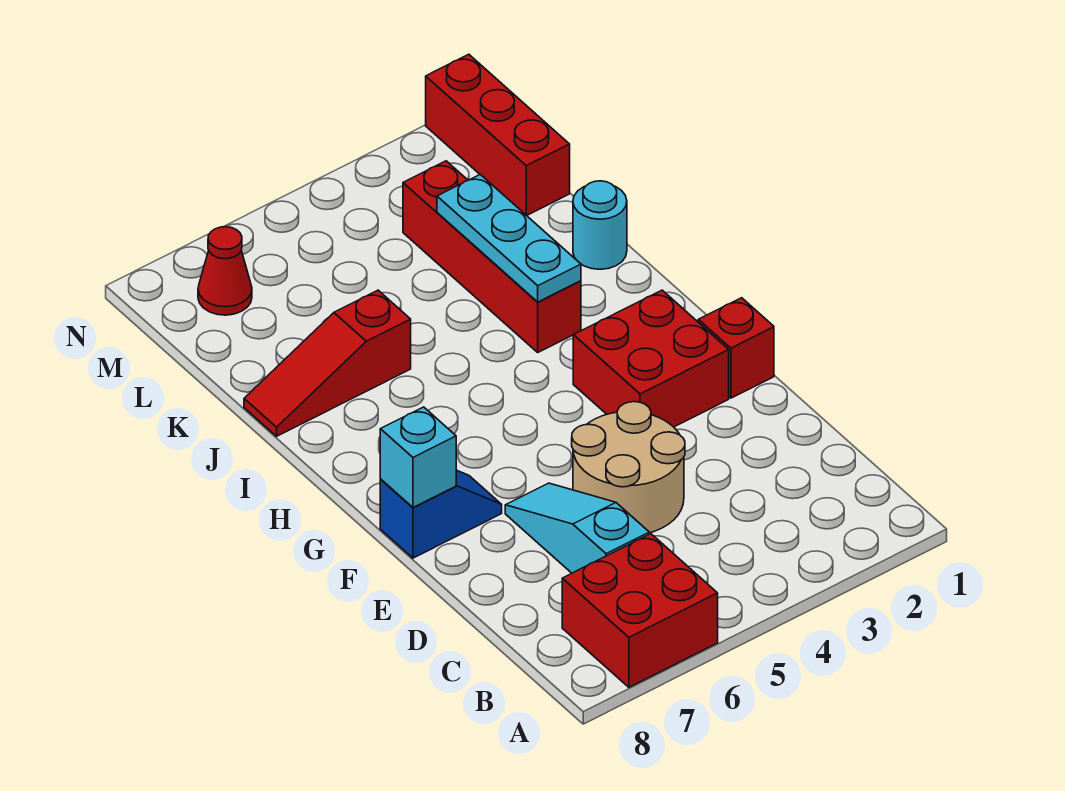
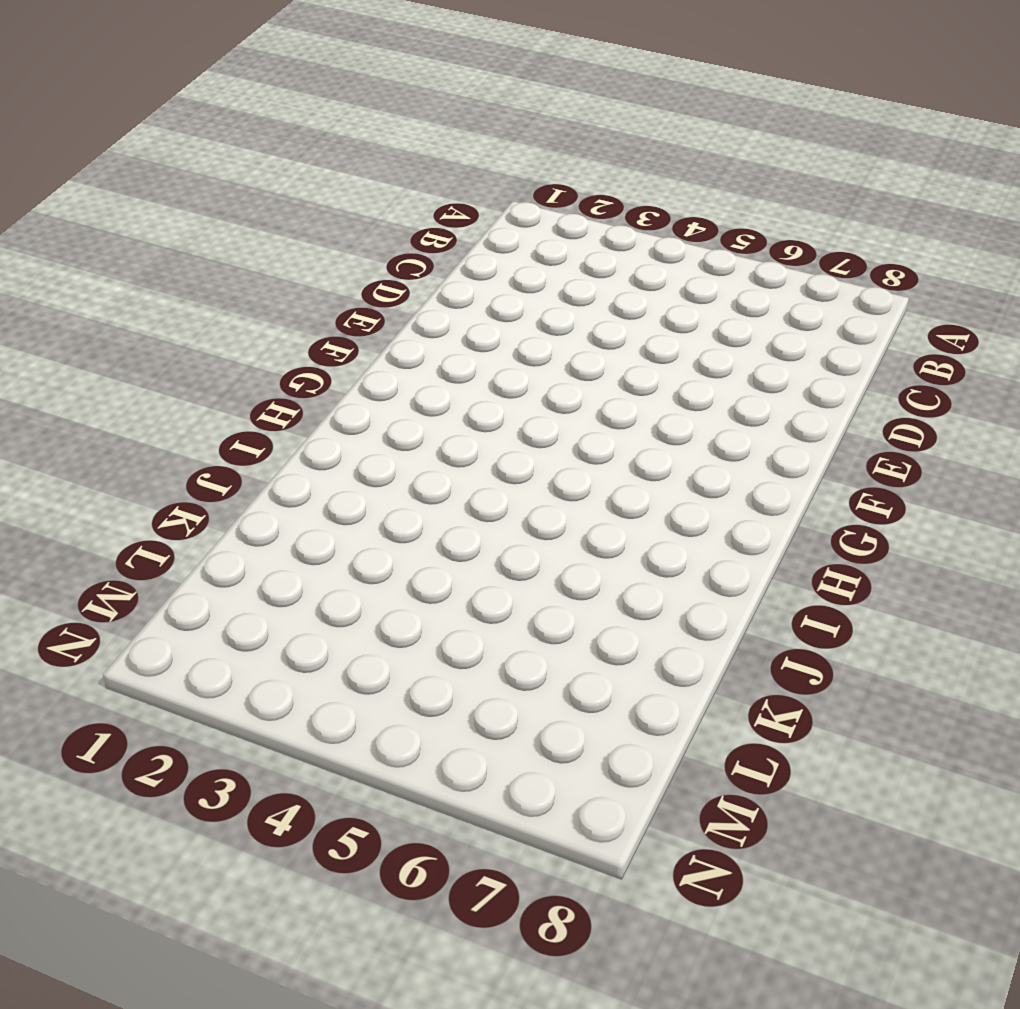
none -> red brick A6:B7 level 1
none -> cyan slope C6:E6 level 1 top C
none -> tan round brick D4:E5 level 1

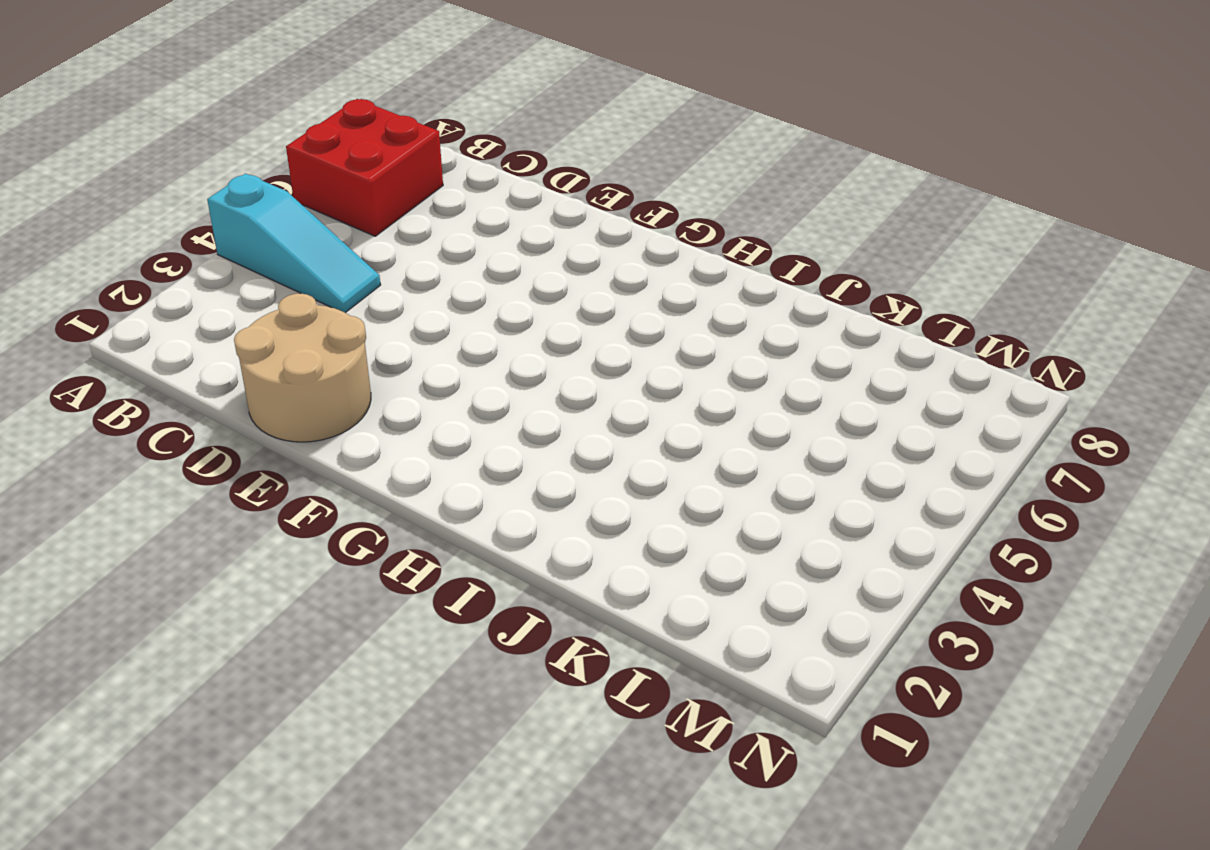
cyan slope A4:C4 level 1 top A -> cyan slope C6:E6 level 1 top C
tan round brick D1:E2 level 1 -> tan round brick D4:E5 level 1
none -> red brick F1 level 1
none -> red brick F2:G3 level 1
none -> blue slope F7:F8 level 1 top 8

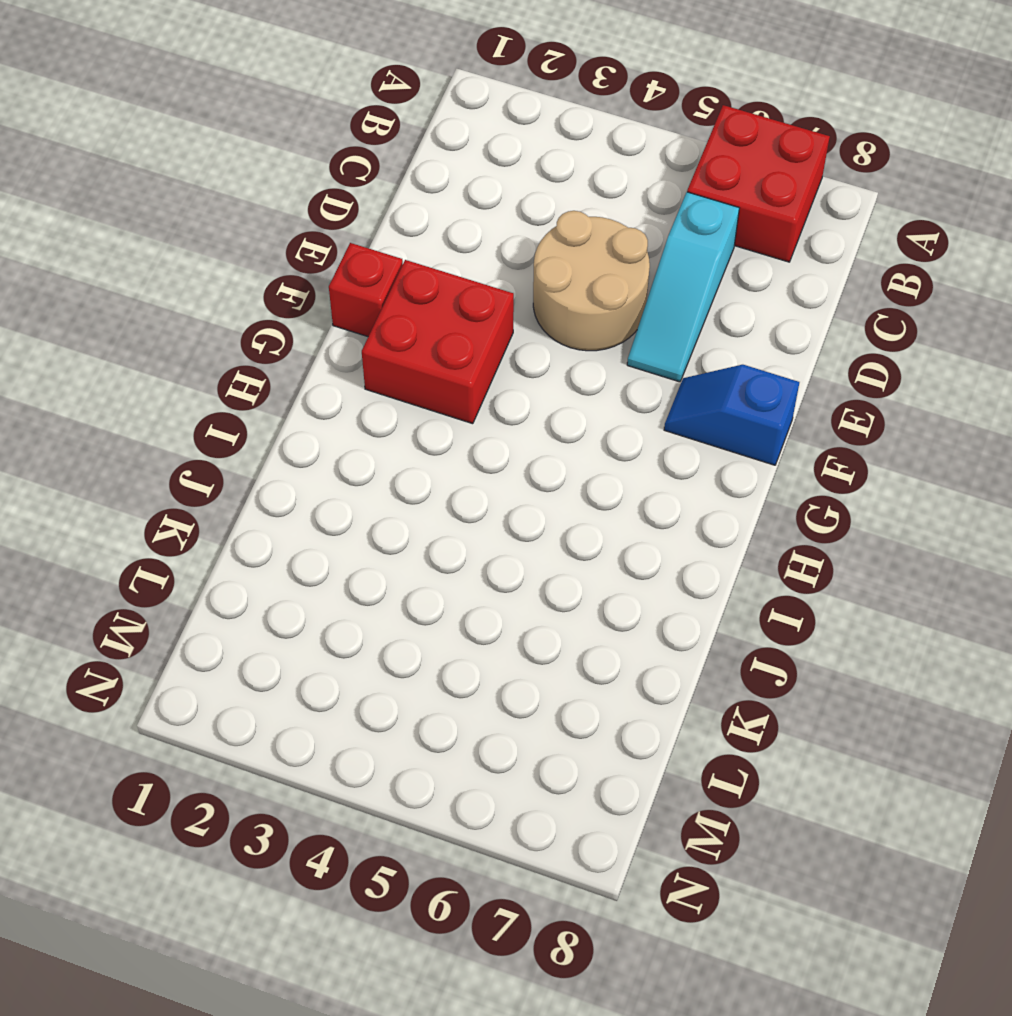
none -> red brick I3:L3 level 1
none -> cyan round brick J1 level 1
none -> red slope J6:J8 level 1 top 6

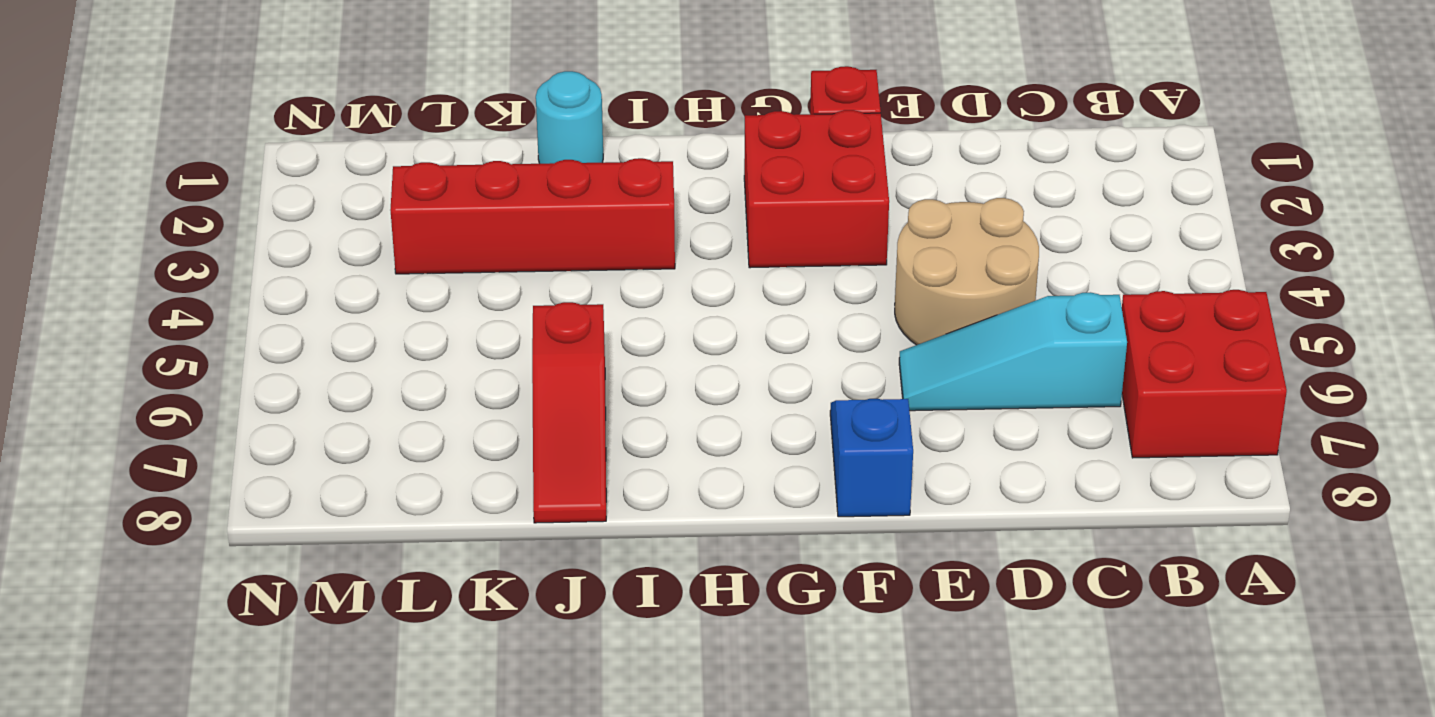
none -> red brick L1:N1 level 1
none -> red cone M7 level 1
none -> cyan brick F8 level 2

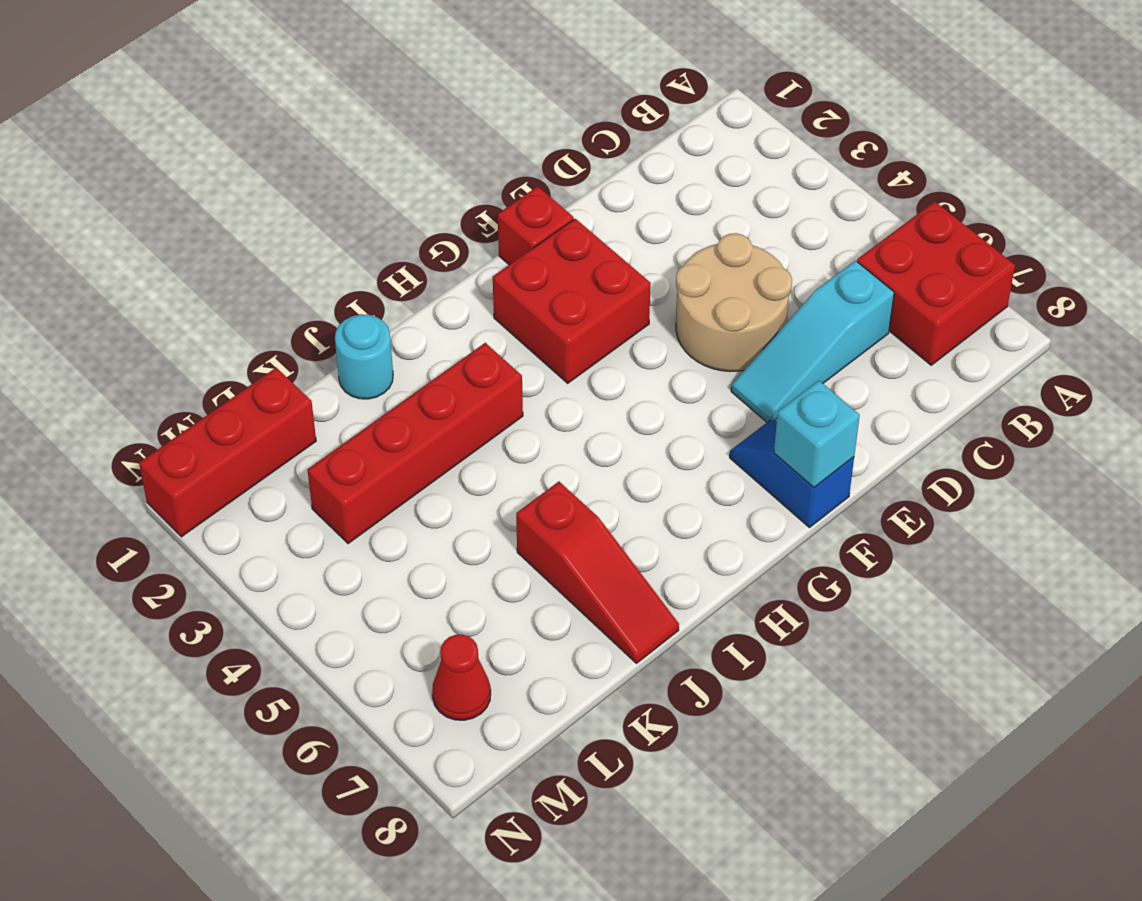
none -> cyan plate I3:K3 level 2

